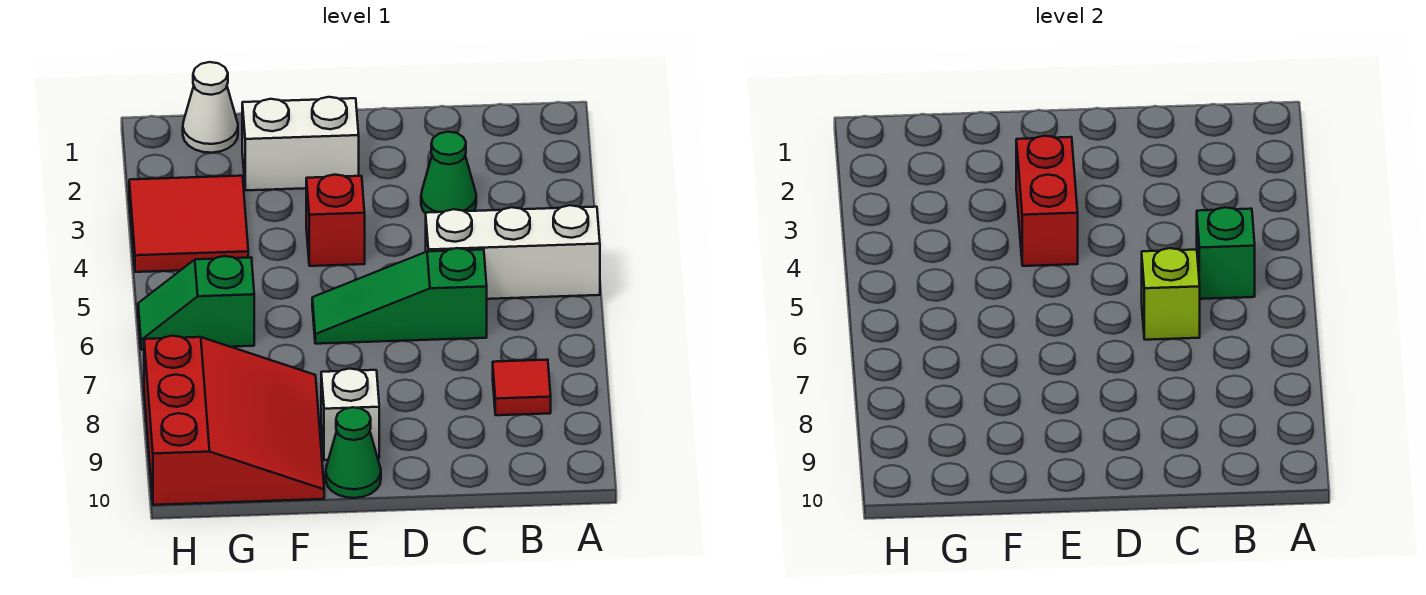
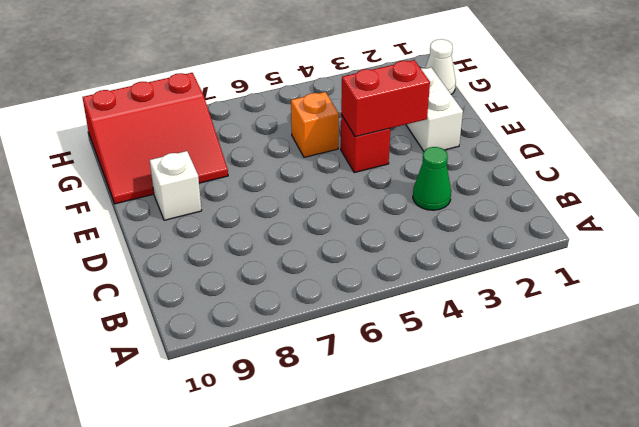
orange brick F5 level 1 -> none
none -> white brick A5:C5 level 1
none -> red tile B8 level 1
none -> green slope C6:E6 level 1 top C

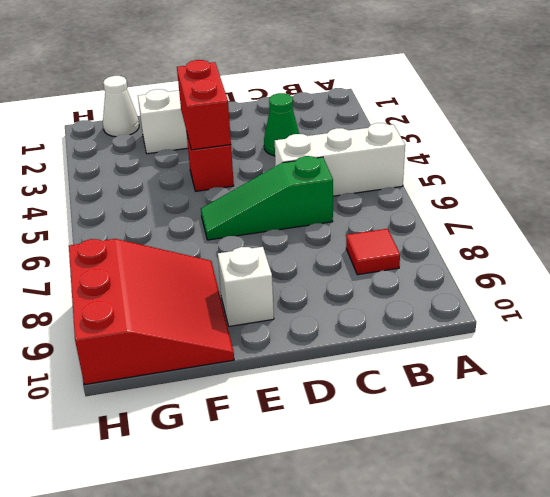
none -> green cone E10 level 1
none -> red tile G3:H4 level 1
none -> green slope G6:H6 level 1 top G

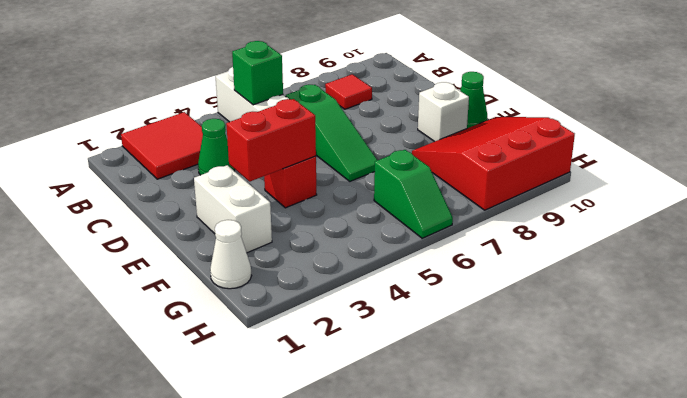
red tile A2:B3 level 1 -> red tile G3:H4 level 1
none -> lime brick C6 level 2

